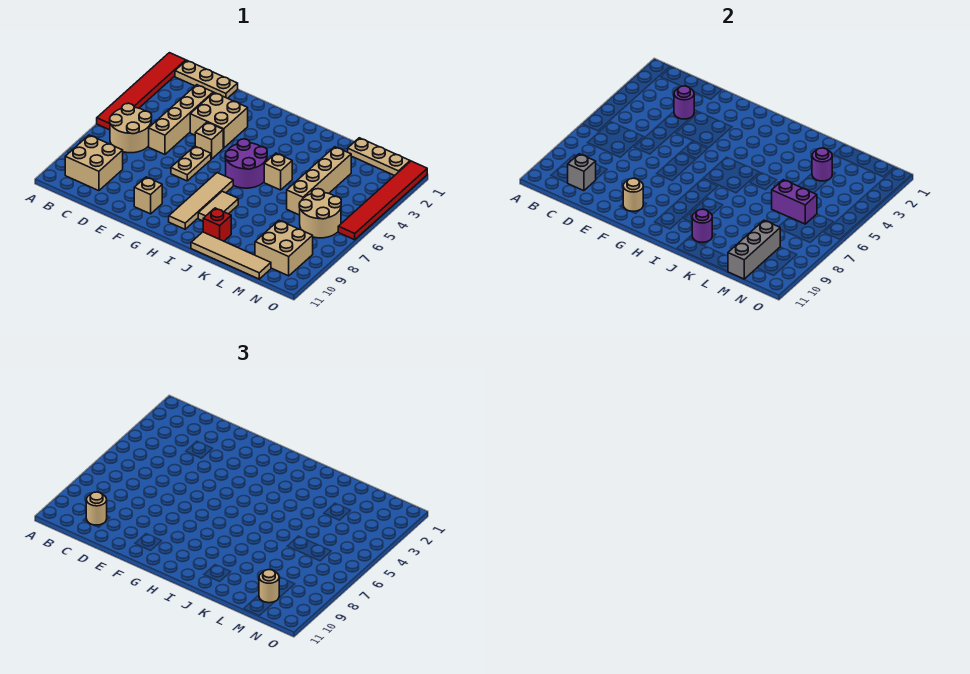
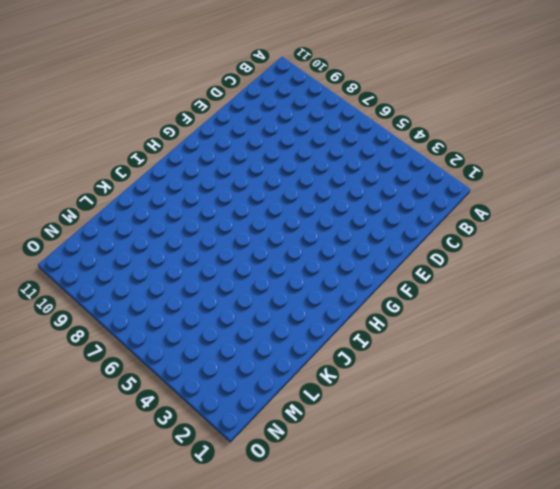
none -> red tile A1:A6 level 1
none -> tan plate B1:D1 level 1
none -> tan round brick B6:C7 level 1

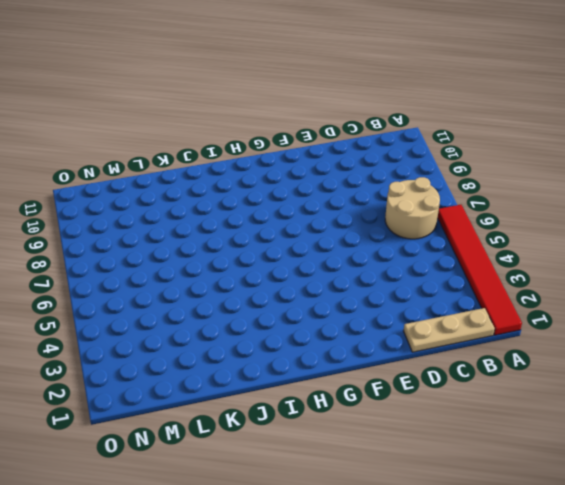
none -> tan brick B9:C10 level 1
none -> tan brick D3:D6 level 1
none -> tan brick E3:F4 level 1

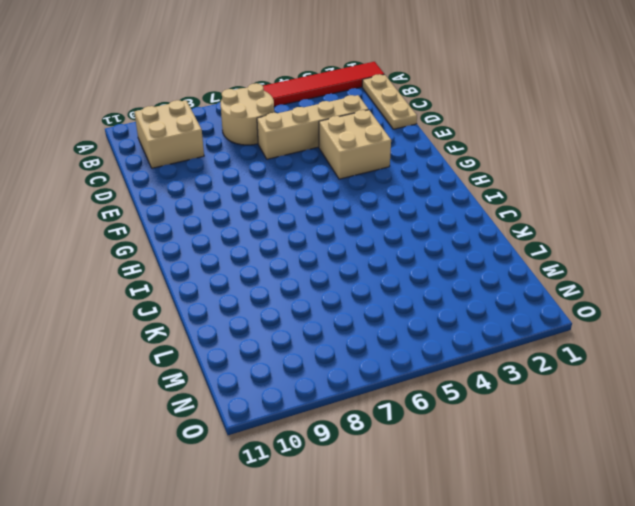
none -> tan brick F5 level 1
none -> tan plate F6:F7 level 1
none -> tan brick F10 level 1

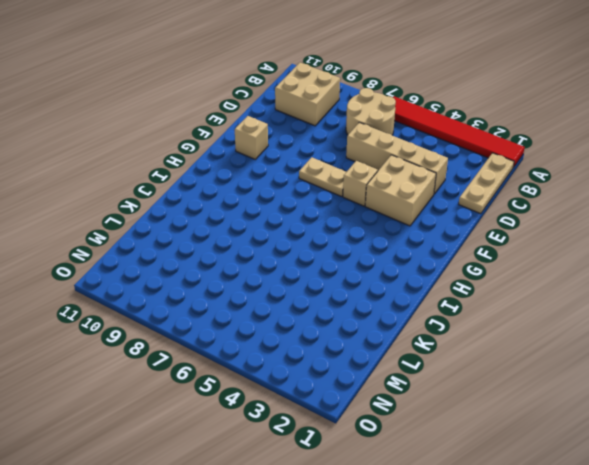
none -> purple round brick H5:I6 level 1
none -> tan tile H7:H10 level 1
none -> tan tile I8:I9 level 1

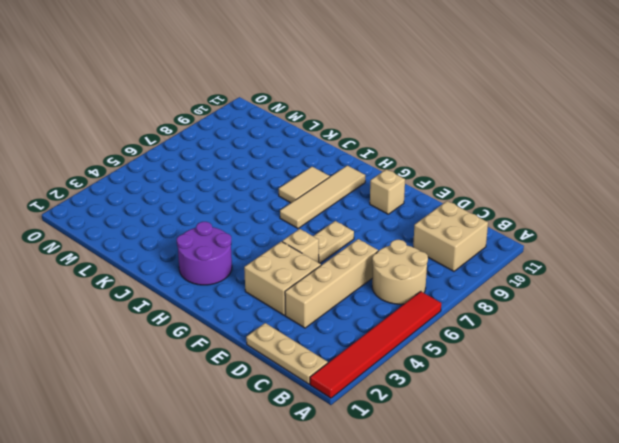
purple round brick H2:I3 level 1 -> purple round brick H5:I6 level 1
none -> tan brick J5 level 1
none -> red brick J10 level 1
none -> tan tile J11:M11 level 1

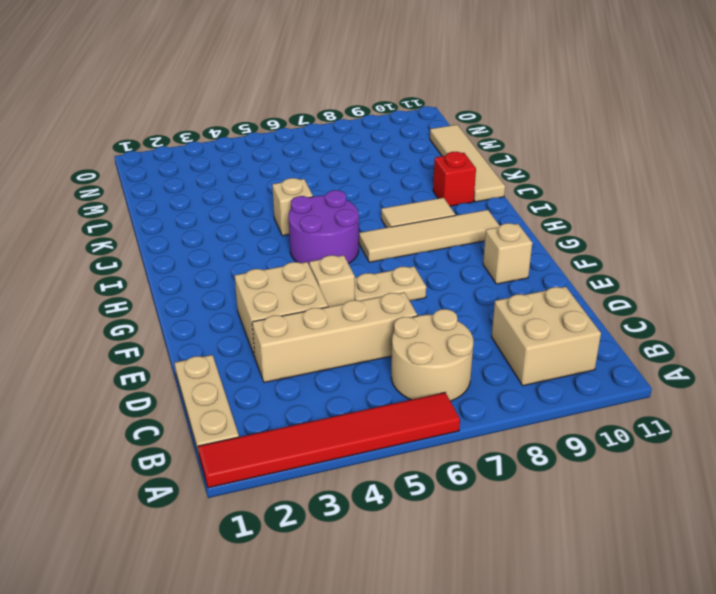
none -> tan plate L1:N1 level 1
none -> tan brick L3:L6 level 1
none -> tan round brick M6:N7 level 1

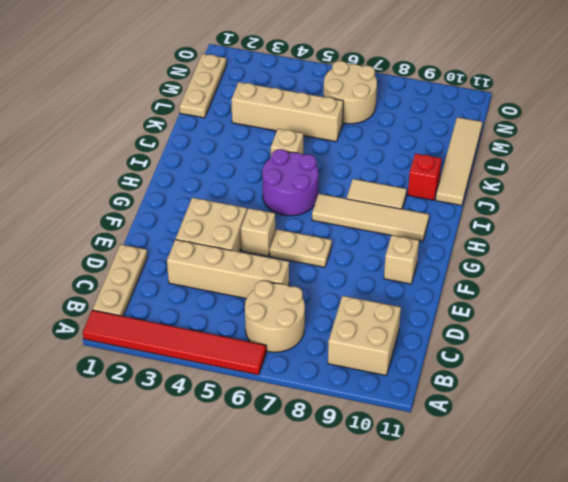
none -> tan brick M9:N10 level 1
none -> red tile O1:O6 level 1
none -> grey brick C10 level 2

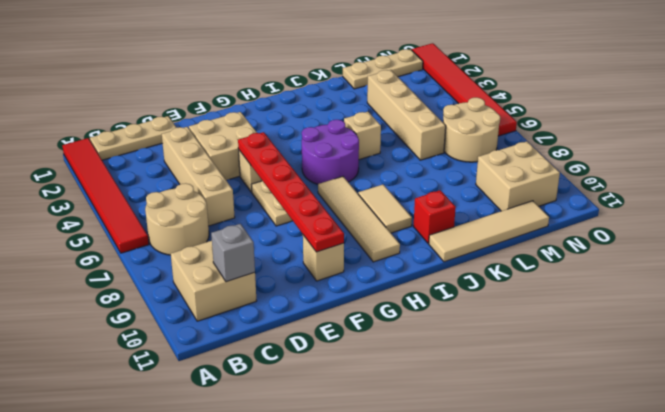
red plate F5:F10 level 2 -> tan round brick F10 level 2
none -> purple round brick D3 level 2
none -> purple round brick J10 level 2
none -> purple round brick L3 level 2

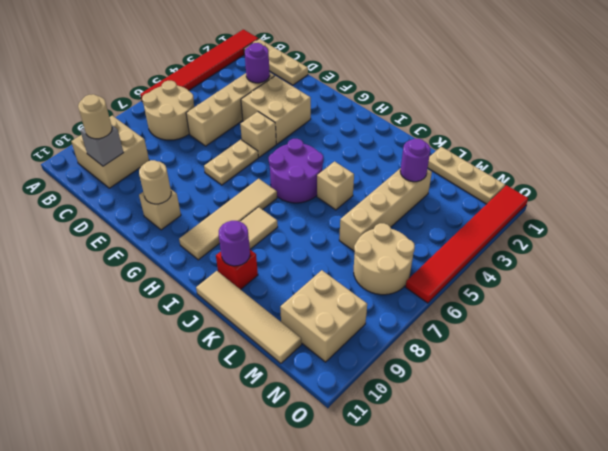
none -> purple brick L6:M6 level 2
none -> grey brick M9:M11 level 2
none -> tan round brick M10 level 3

